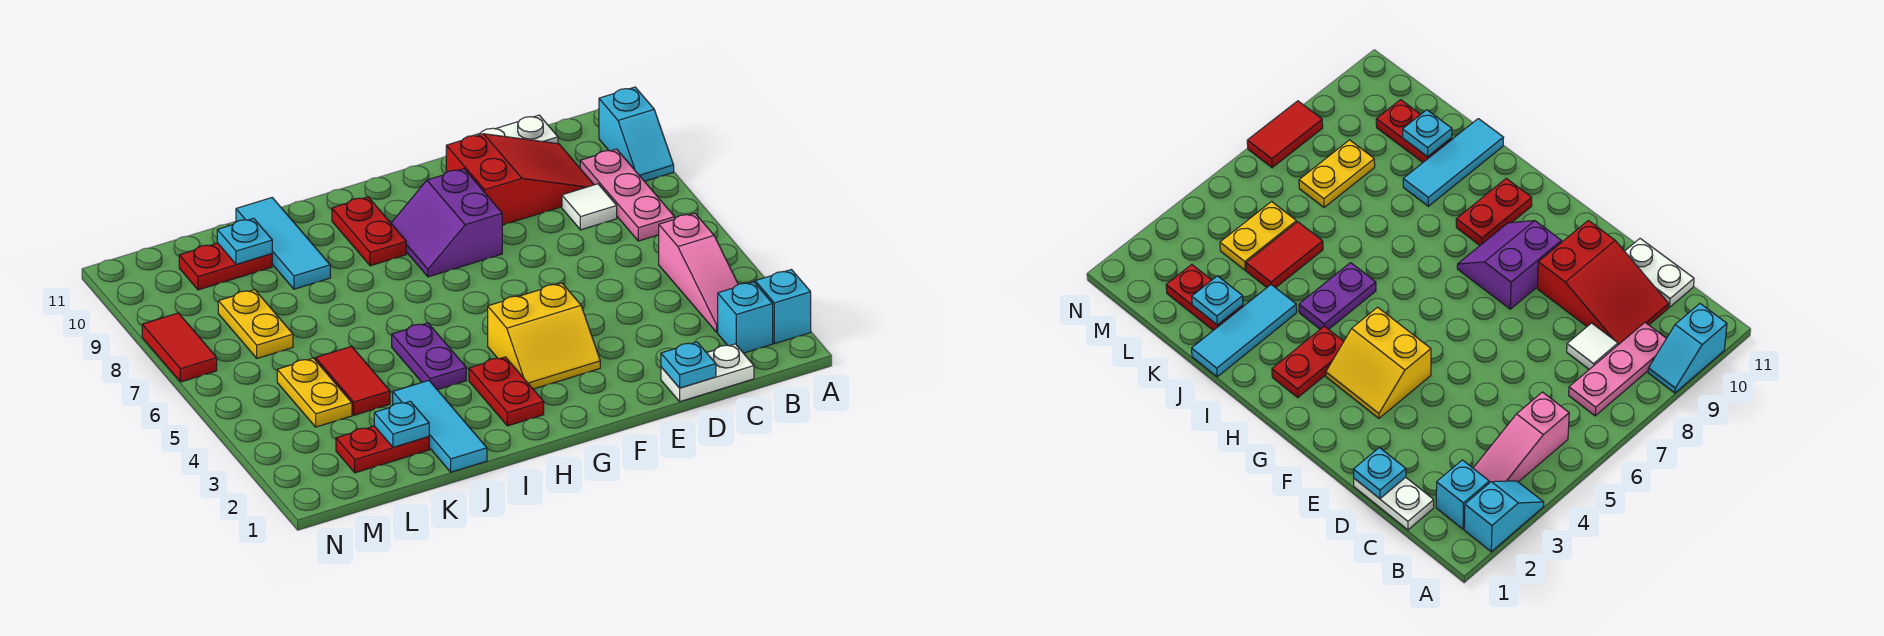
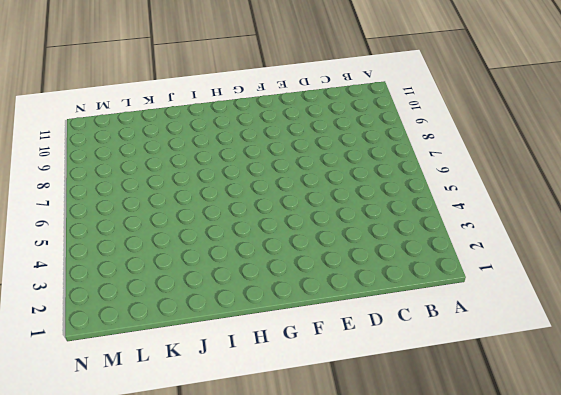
none -> cyan slope A2:A3 level 1 top 2
none -> cyan slope A9:A10 level 1 top 10
none -> cyan brick B2 level 1

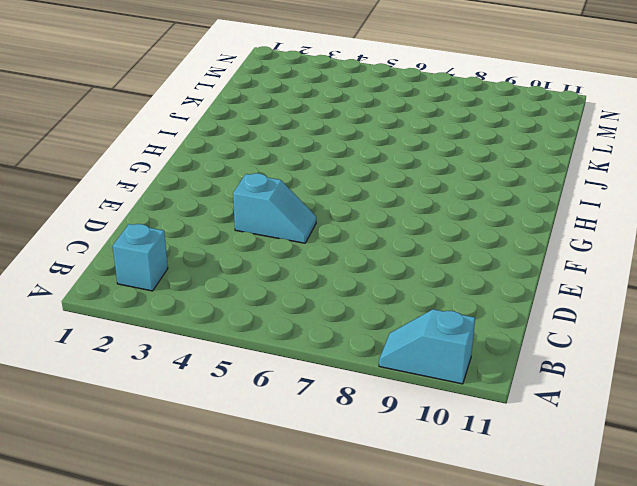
cyan slope E4:E5 level 1 top 4 -> cyan slope A2:A3 level 1 top 2
none -> pink slope B3:B5 level 1 top 5
none -> pink plate B7:B9 level 1
none -> white plate C1:D1 level 1

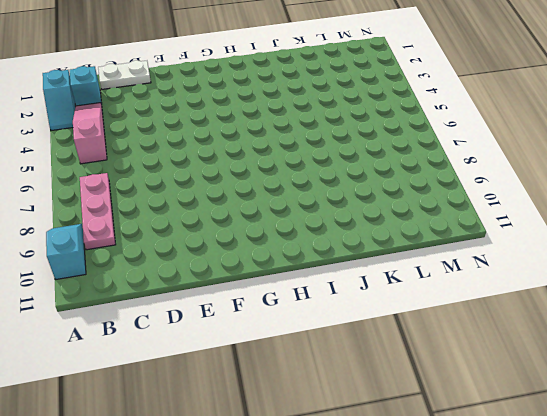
none -> white tile C8 level 1
none -> red slope C9:E10 level 1 top E
none -> white plate C11:D11 level 1

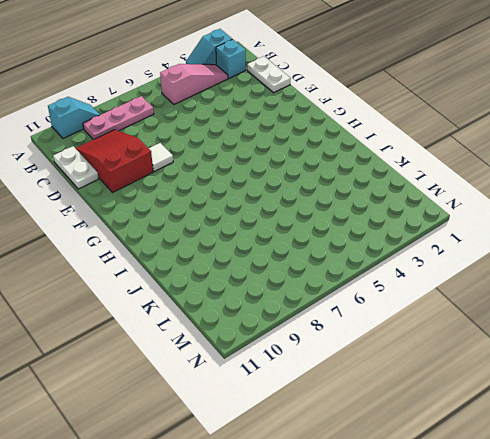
white tile E8 level 1 -> white tile C8 level 1
none -> yellow slope F3:G4 level 1 top 4
none -> purple slope F8:G9 level 1 top F
none -> red plate H2:H3 level 1

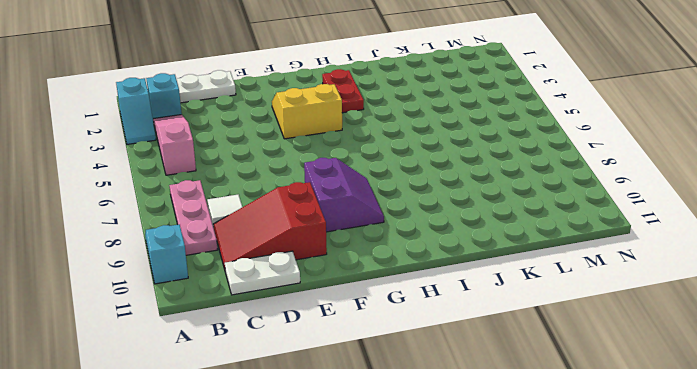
none -> red plate H9:H10 level 1
none -> purple plate I4:I5 level 1
none -> cyan tile J1:J3 level 1

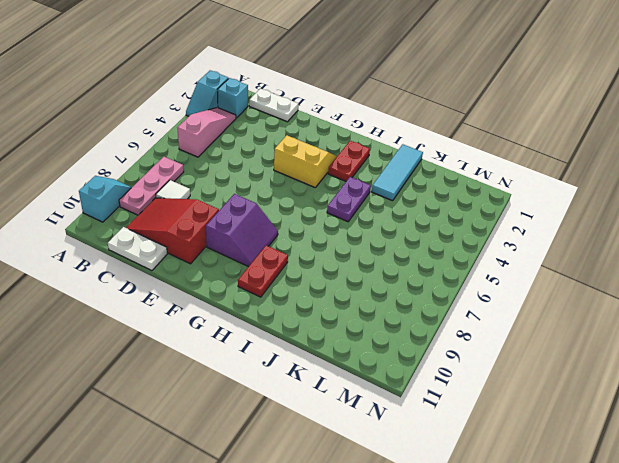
none -> cyan tile J9:J11 level 1
none -> red plate K2:L2 level 1
none -> red tile K4:K5 level 1

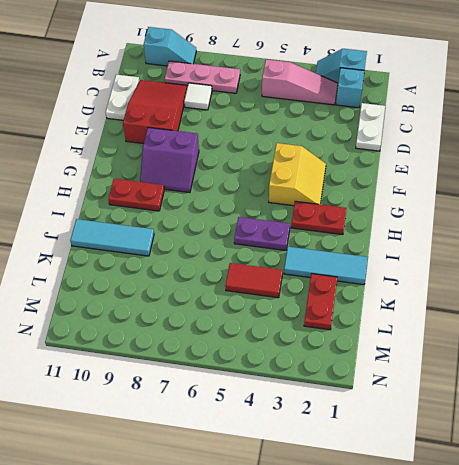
none -> red plate K10:L10 level 1
none -> yellow plate L4:L5 level 1
none -> yellow plate L7:L8 level 1

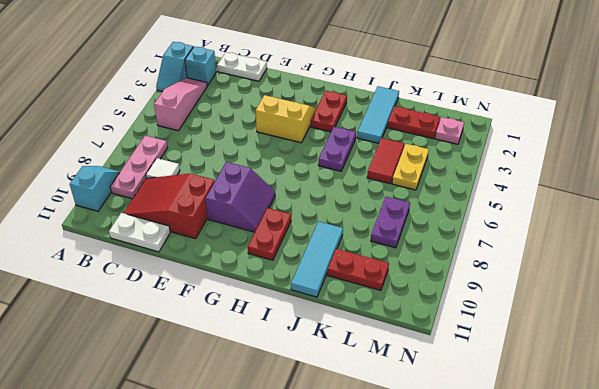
purple plate L7:L8 level 1 -> yellow plate L7:L8 level 1
pink plate M2 level 1 -> none
none -> red tile N7:N8 level 1
none -> cyan plate D1 level 2
none -> cyan plate K2 level 2

